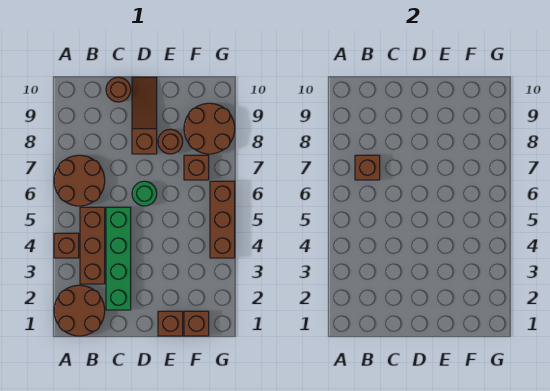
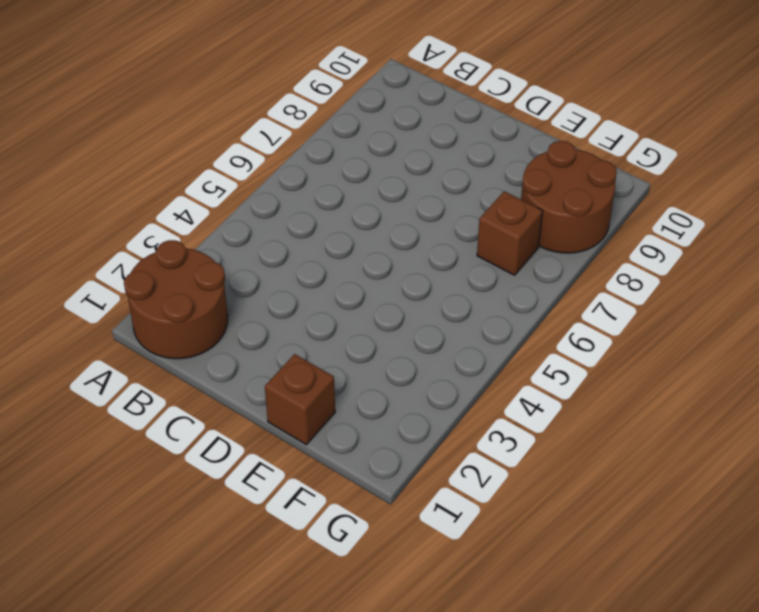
none -> brown brick A4 level 1
none -> brown round brick A6:B7 level 1
none -> brown brick B3:B5 level 1

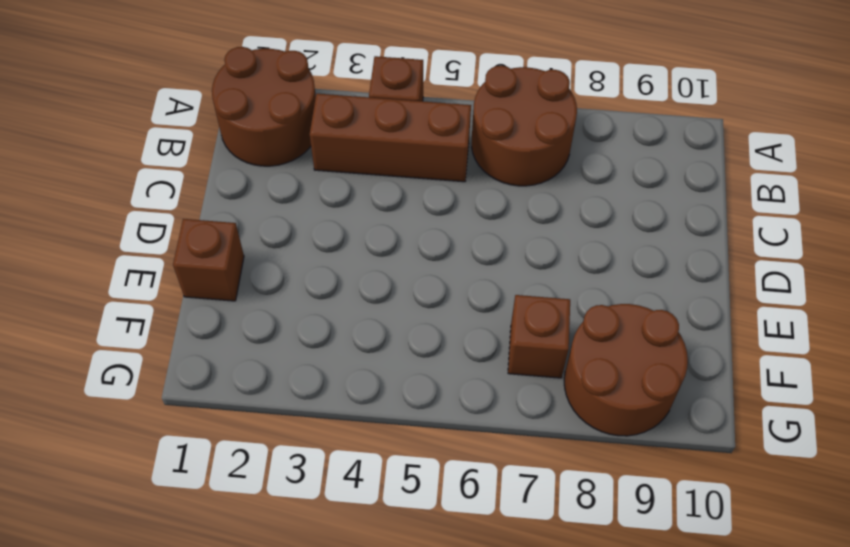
none -> green brick C2:C5 level 1
none -> brown round brick C10 level 1
none -> green round brick D6 level 1

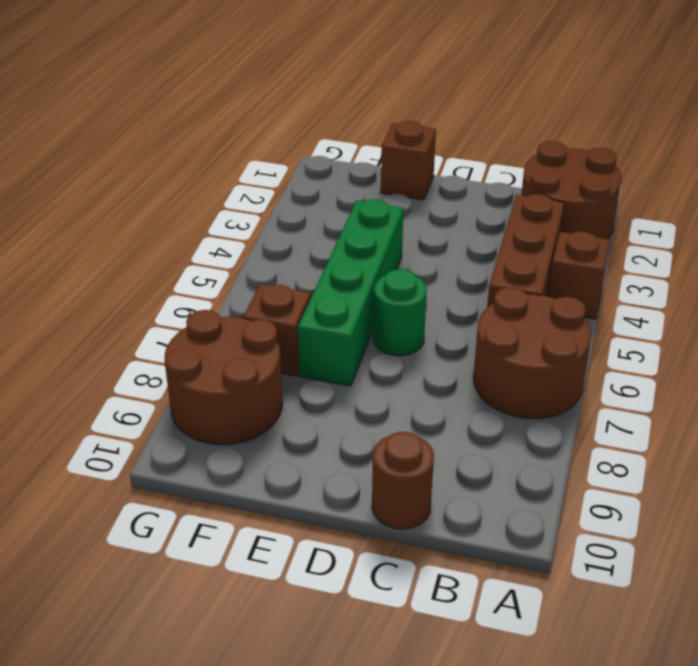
green brick E4:E7 level 1 -> green brick C2:C5 level 1
none -> brown slope D8:D10 level 1 top 8
none -> brown round brick E8 level 1
none -> brown brick F1 level 1

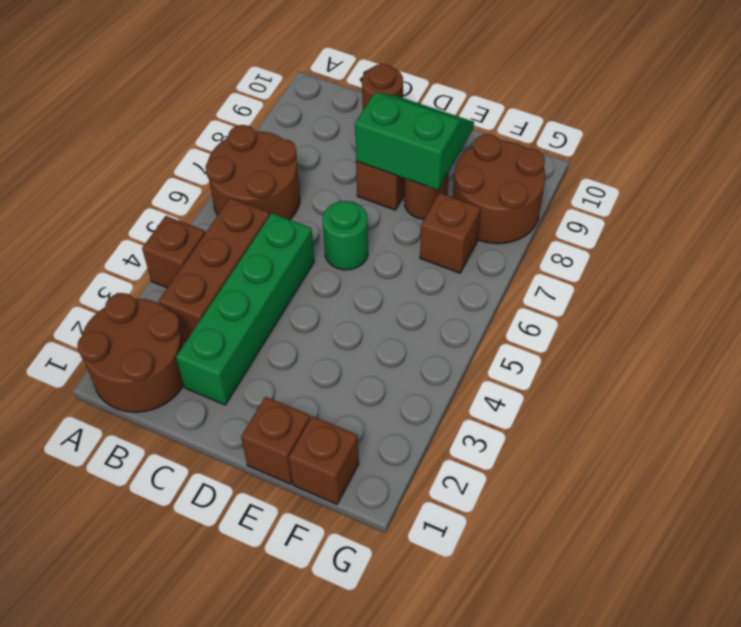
green slope D8:E9 level 2 top 8 -> none
none -> brown brick G4:G6 level 1
none -> brown brick B7 level 2

